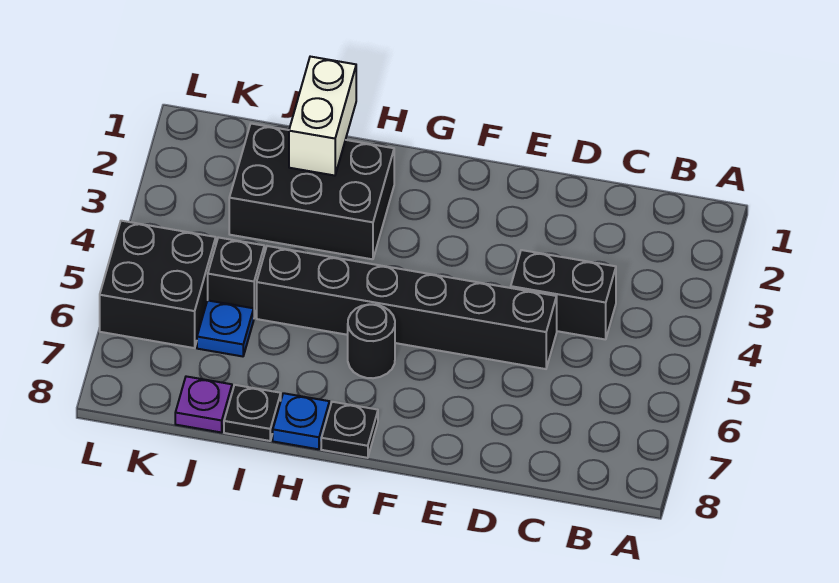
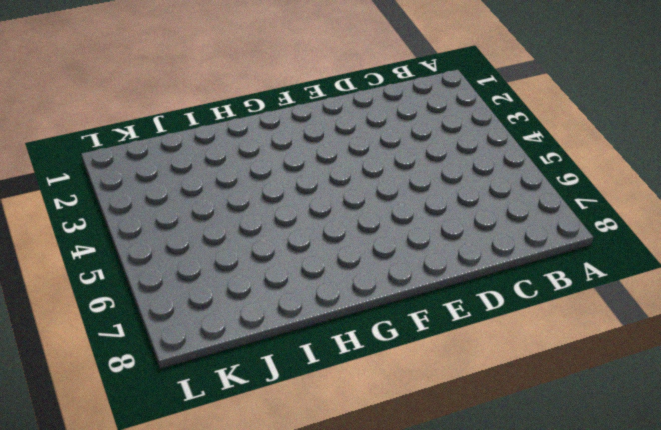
none -> black brick C4:D4 level 1
none -> black brick D5:I5 level 1
none -> black round brick G6 level 1

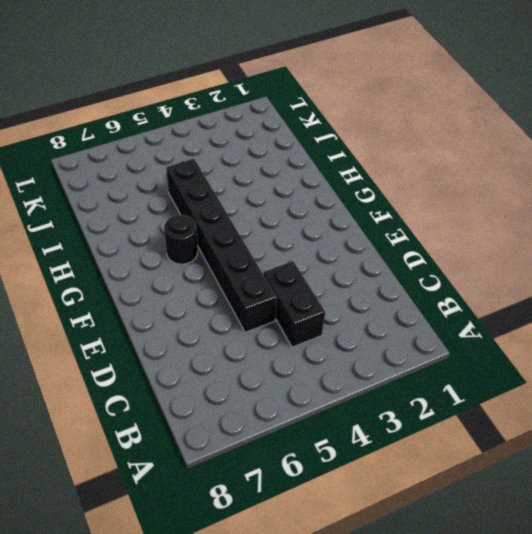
none -> black plate G8 level 1
none -> black brick H2:J3 level 1
none -> blue plate H8 level 1

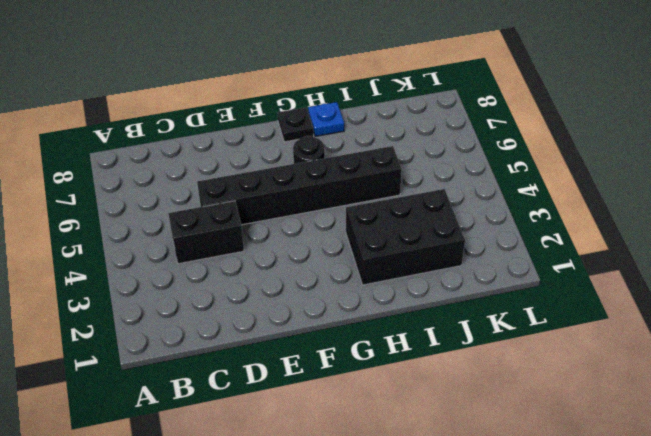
none -> black plate I8 level 1
none -> black brick J5 level 1
none -> blue plate J6 level 1

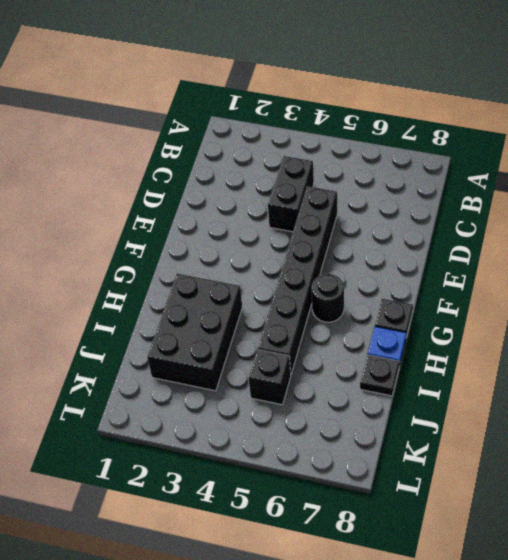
none -> blue plate J6 level 1
none -> purple plate J8 level 1
none -> black brick K5:L6 level 1

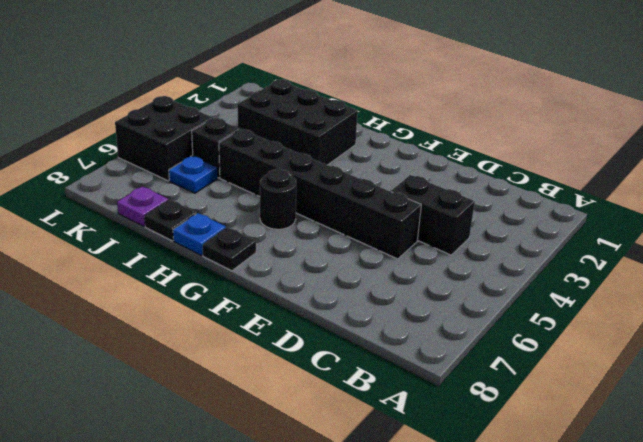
none -> white brick I1:I2 level 2

